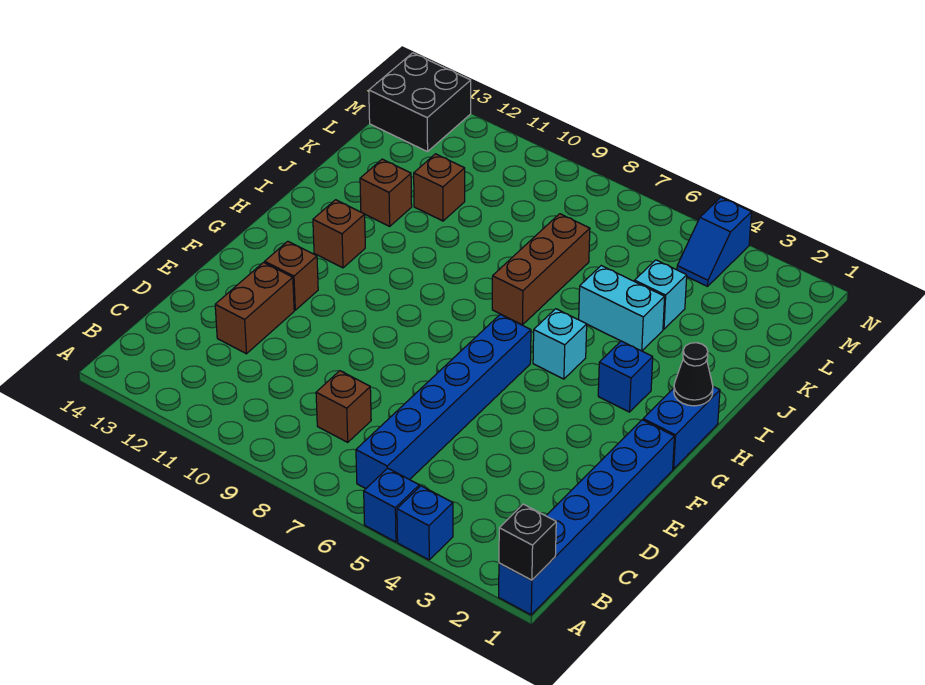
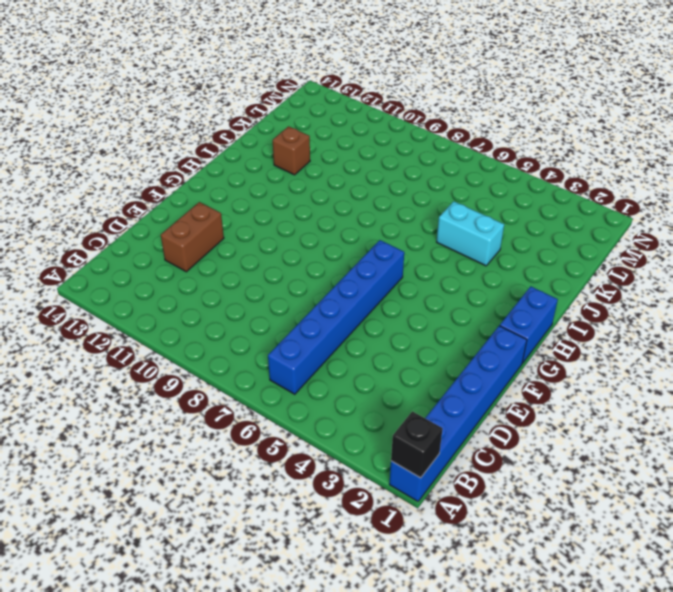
none -> blue brick A4 level 1
none -> blue brick A5 level 1
none -> brown brick C8 level 1

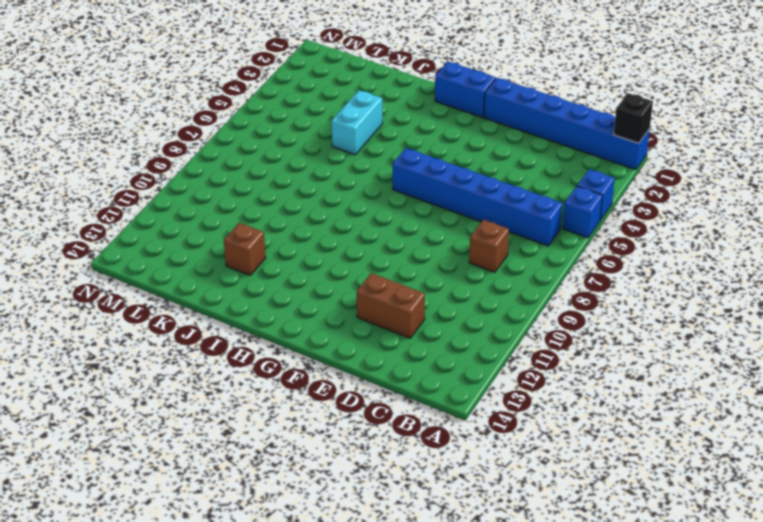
none -> brown brick F12 level 1
none -> blue brick H3 level 1
none -> cyan brick H5 level 1

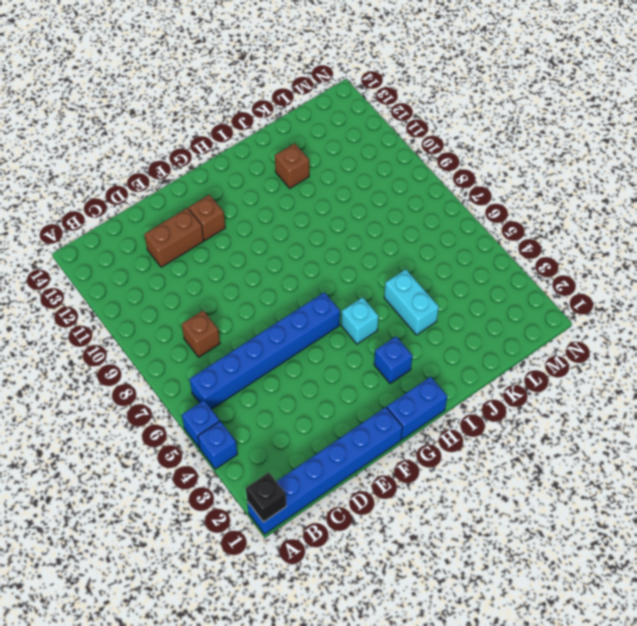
none -> brown brick H12 level 1
none -> brown brick I7:K7 level 1
none -> cyan brick K4 level 1

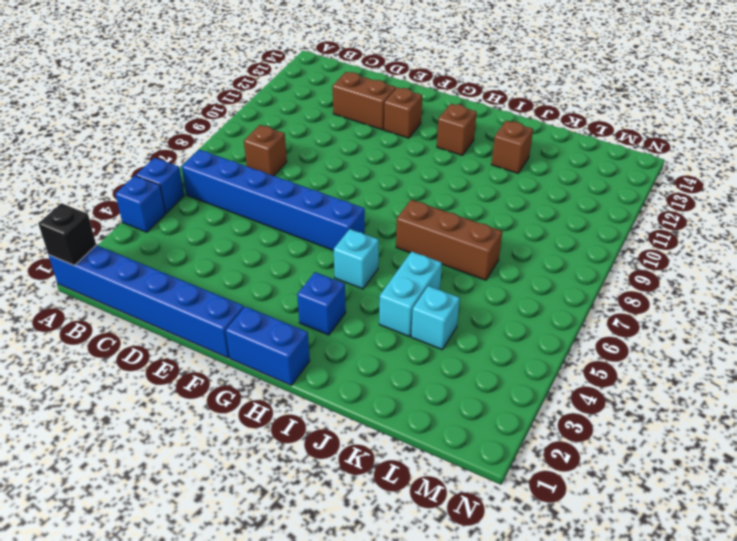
none -> brown brick K11 level 1
none -> blue slope M4:N4 level 1 top N
none -> black brick M13:N14 level 1

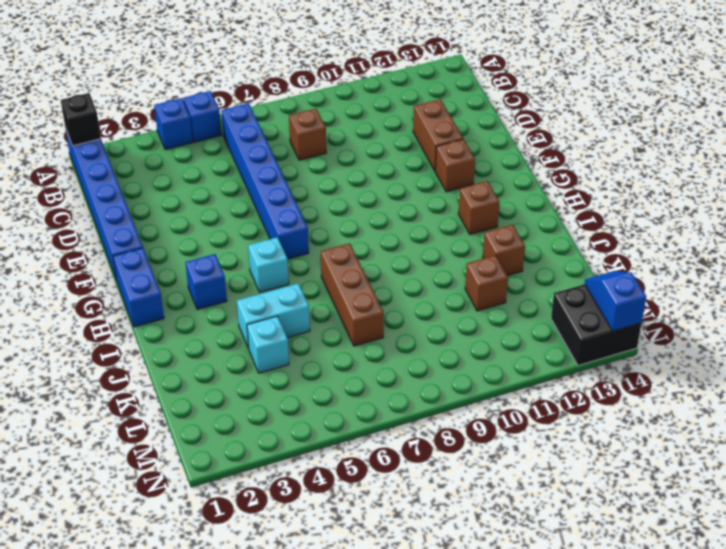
blue slope M14:N14 level 2 top N -> blue slope M4:N4 level 1 top N
none -> black cone H1 level 2

